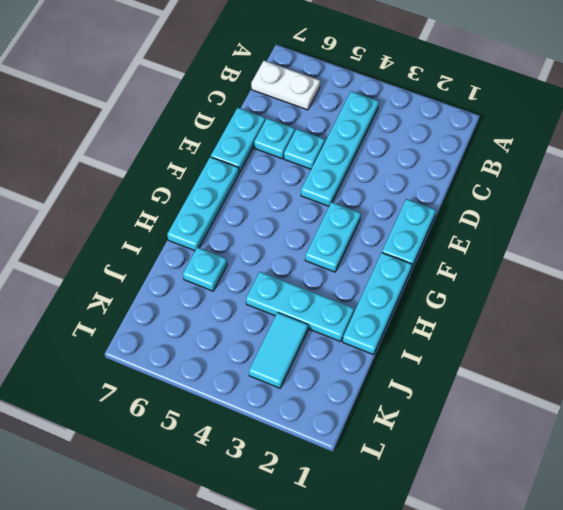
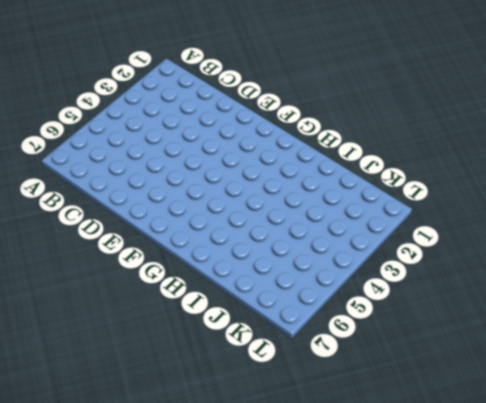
none -> cyan plate B4:E4 level 1
none -> white plate B6:B7 level 1
none -> cyan plate D5 level 1

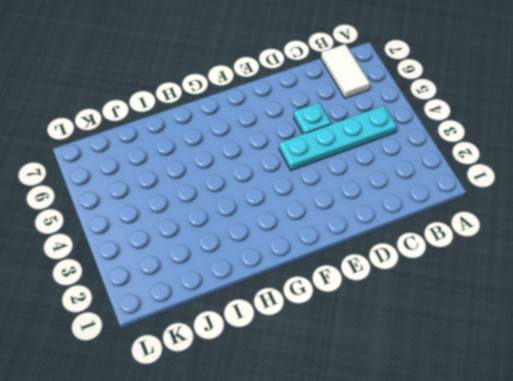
white tile B6:B7 level 1 -> white plate B6:B7 level 1
none -> cyan plate D6 level 1
none -> cyan plate D7:E7 level 1
none -> cyan plate E1:F1 level 1

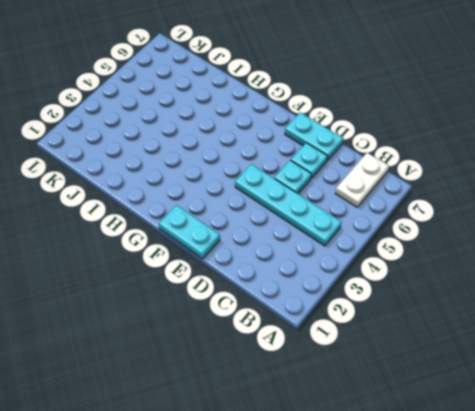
none -> cyan plate F3:G3 level 1
none -> cyan plate F7:H7 level 1
none -> cyan plate G1:I1 level 1

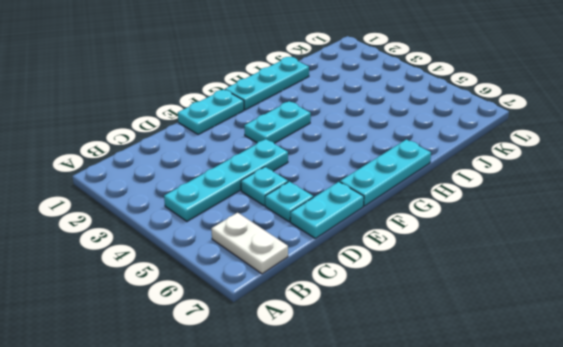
none -> cyan plate I2:I4 level 1
none -> cyan plate I6 level 1
none -> cyan tile J3:K3 level 1

